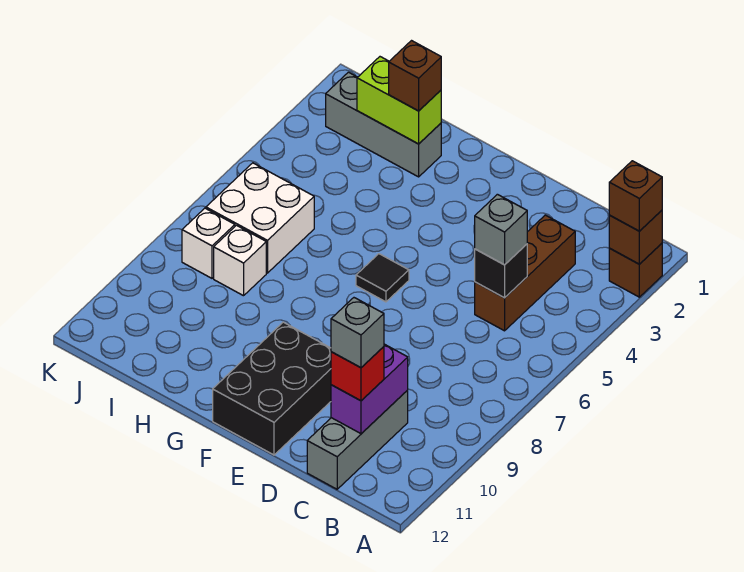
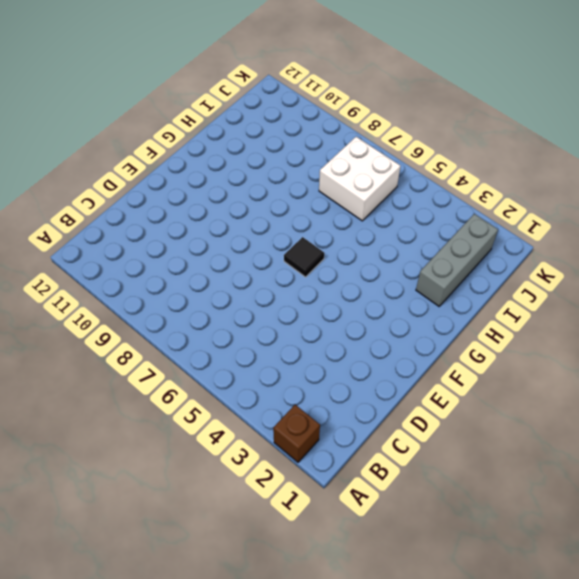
none -> brown brick C3:C5 level 1
none -> grey brick C10:C12 level 1
none -> black brick E10:F12 level 1

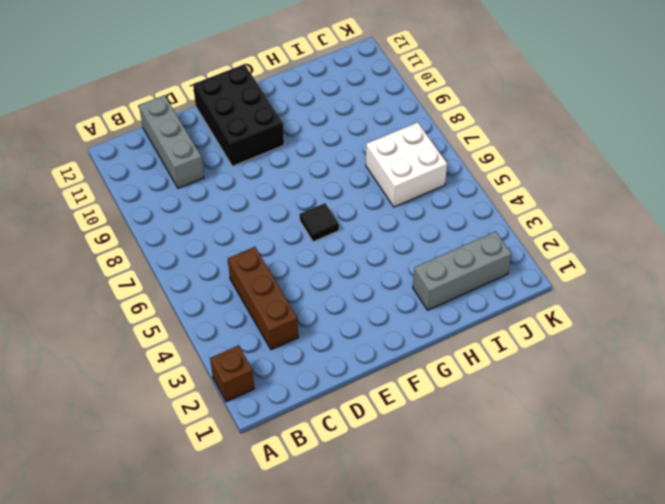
none -> white brick I8 level 1
none -> white brick J8 level 1
none -> brown brick A2 level 2

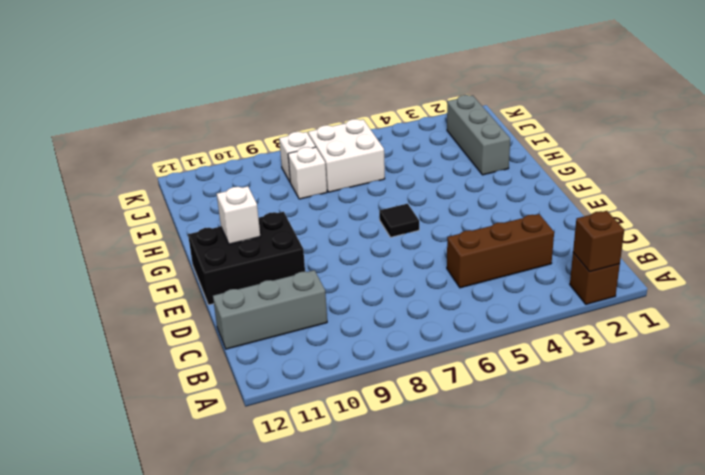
white brick F11 level 2 -> none
none -> black brick C5 level 2
none -> purple brick C10:C11 level 2
none -> lime brick H2:I2 level 2

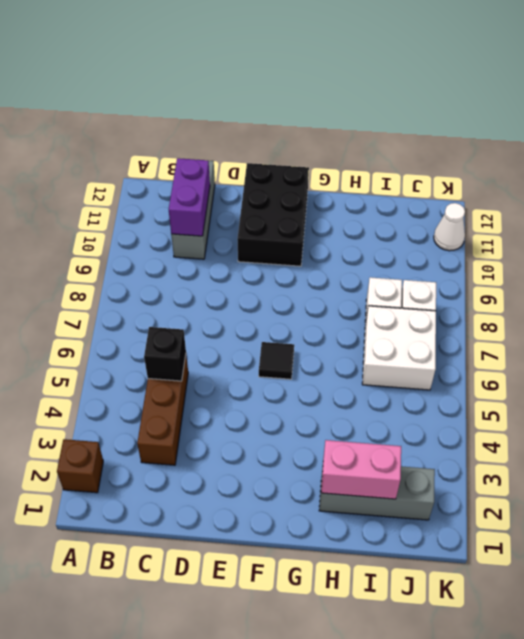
pink brick H2:I2 level 2 -> lime brick H2:I2 level 2
white cone K11 level 1 -> none
none -> brown brick A2 level 2
none -> brown brick A2 level 3
none -> grey brick C5 level 3

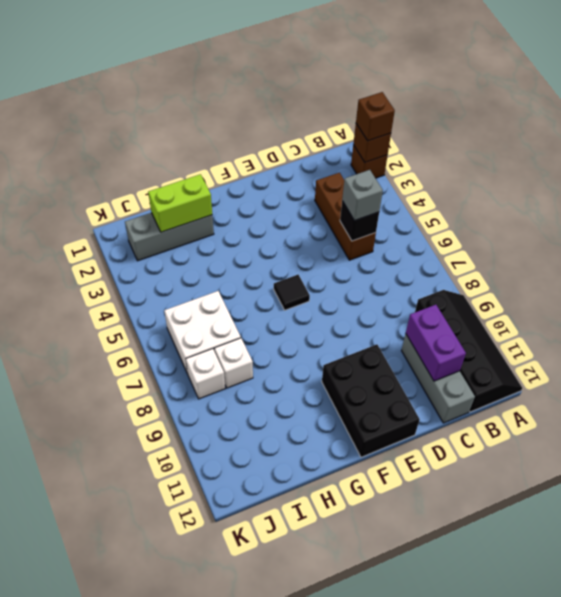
black slope A9:B12 level 1 top B -> none
none -> red brick C11 level 3
none -> brown brick H2 level 3
none -> grey brick C11 level 4

